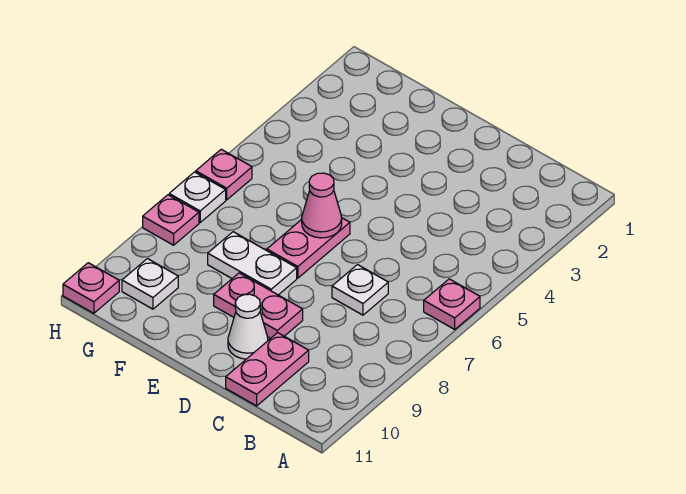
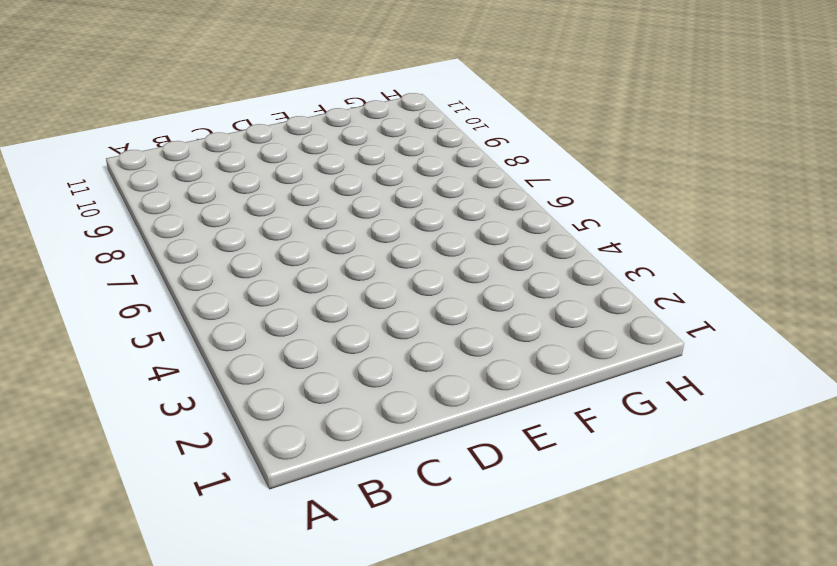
none -> pink plate A6 level 1
none -> white plate C7 level 1
none -> pink plate C10:C11 level 1

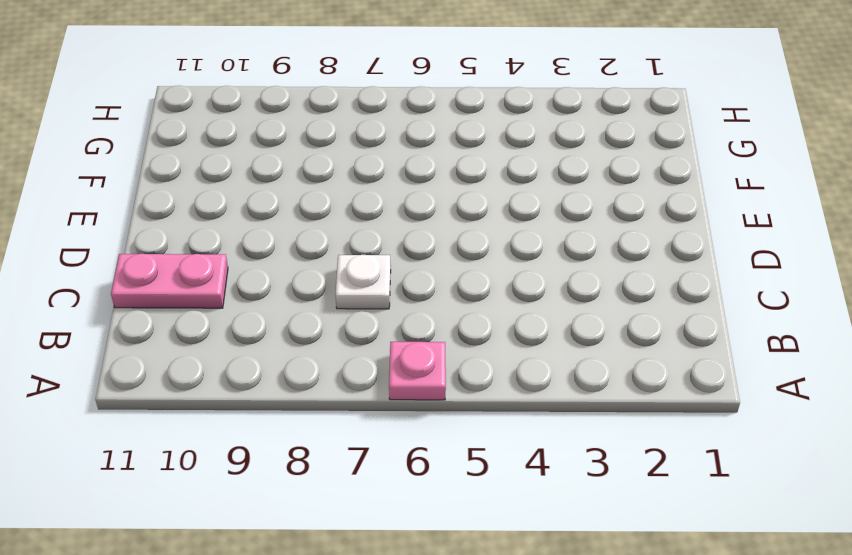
none -> pink plate D9:E9 level 1
none -> white cone D10 level 1
none -> pink plate E6:E7 level 1

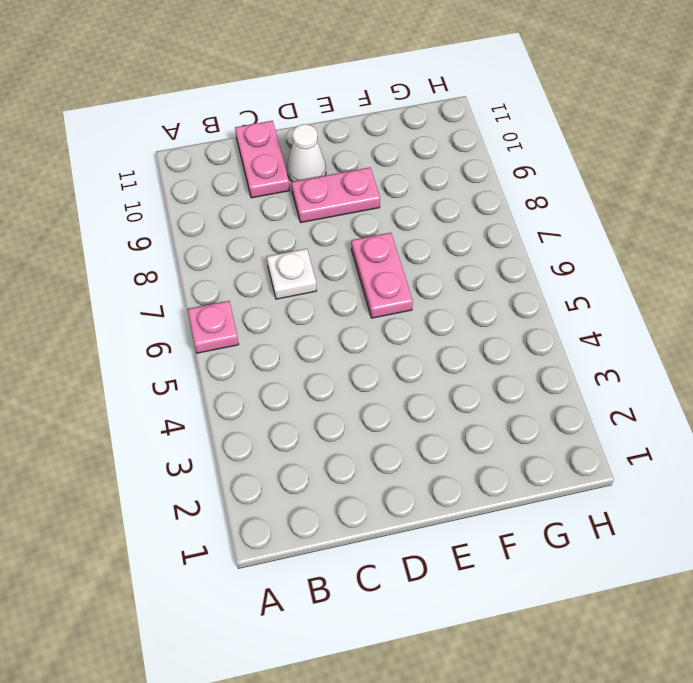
none -> white plate E8:F8 level 1
none -> white plate G10 level 1
none -> pink plate H6 level 1

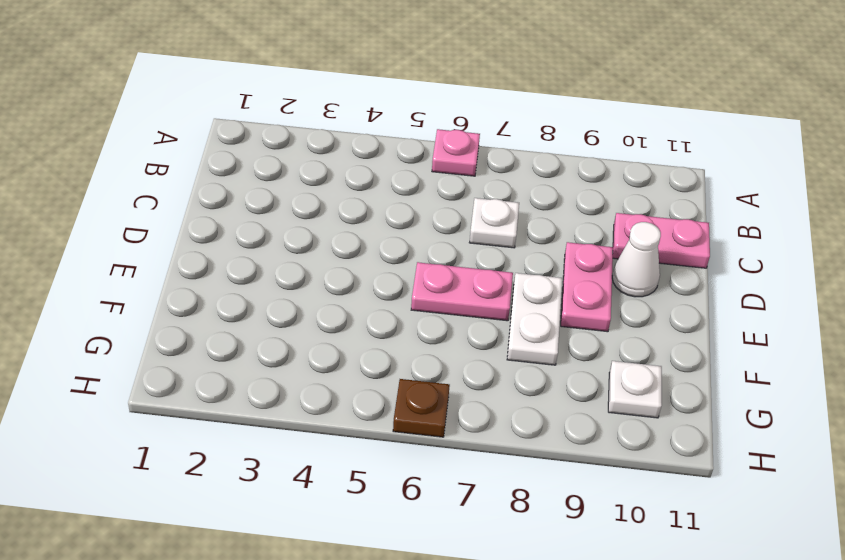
brown plate H6 level 1 -> pink plate H6 level 1
none -> white plate H7 level 1
none -> pink plate H8 level 1
none -> pink plate H11 level 1

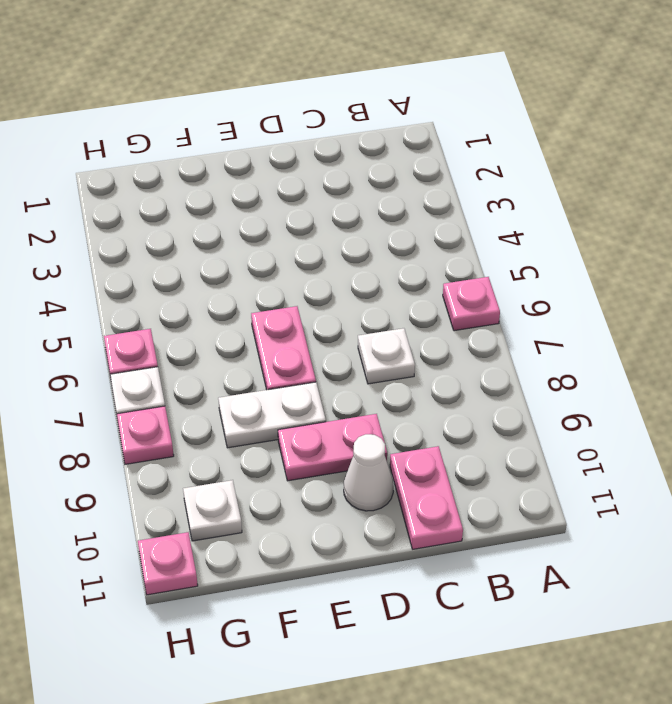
none -> pink cone E6 level 2

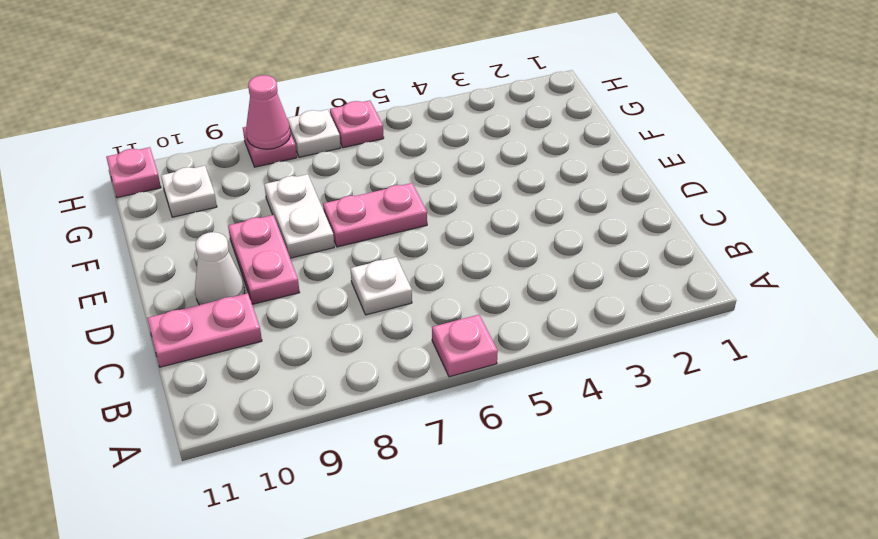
pink cone H8 level 2 -> pink cone E6 level 2

